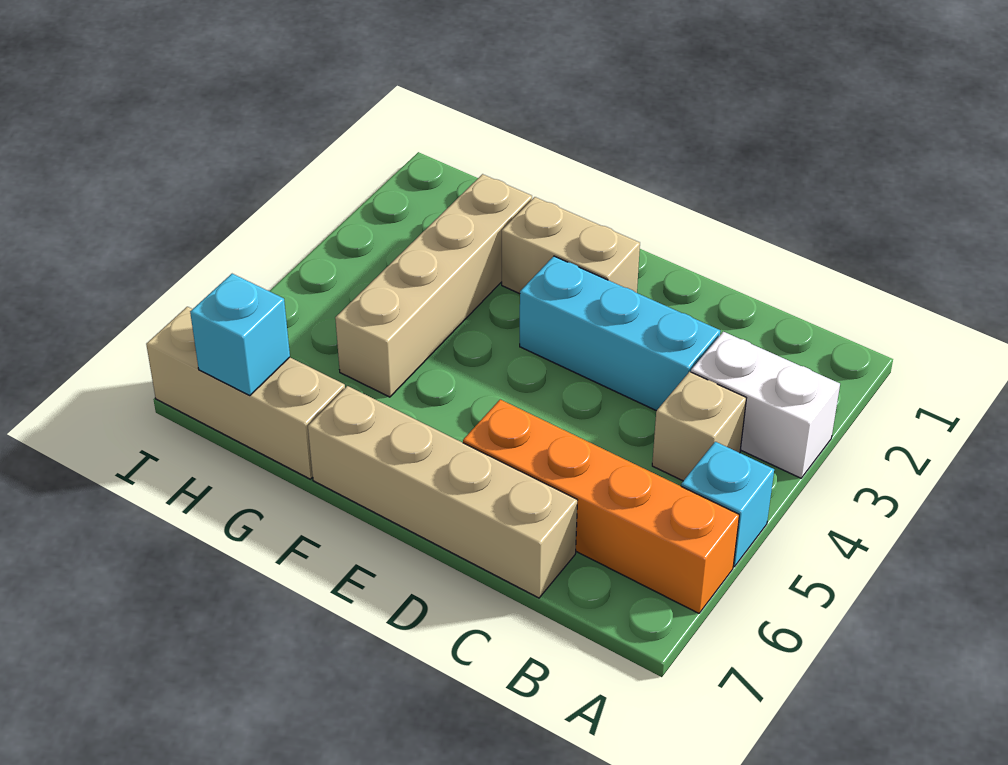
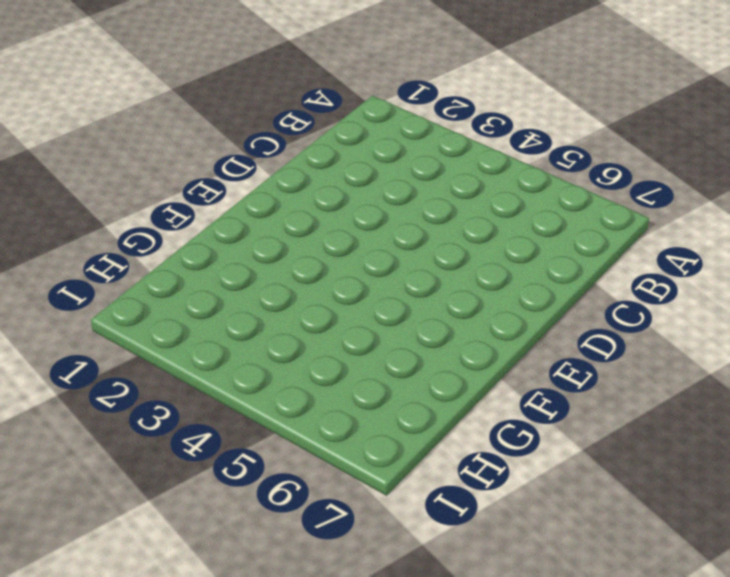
none -> white brick A3:B3 level 1
none -> cyan brick A5 level 1

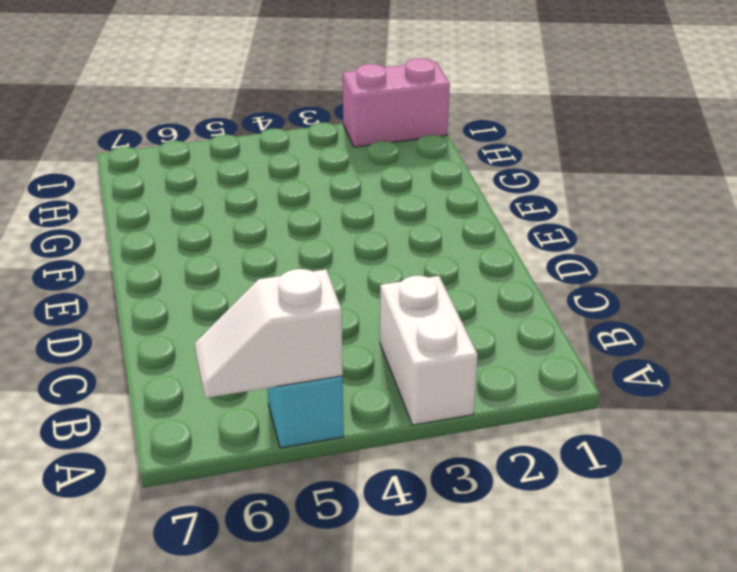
white slope A5:A6 level 2 top 5 -> none
pink brick I1:I2 level 1 -> none
none -> orange brick A6:D6 level 1
none -> tan brick B4 level 1

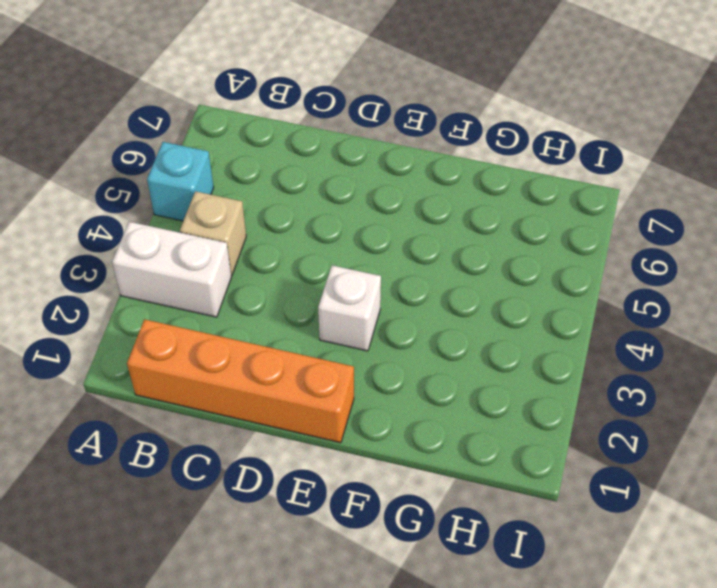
orange brick B1:E1 level 1 -> orange brick A6:D6 level 1
white brick E3 level 1 -> cyan brick C3:E3 level 1
none -> tan brick C7:F7 level 1
none -> tan brick E2:F2 level 1

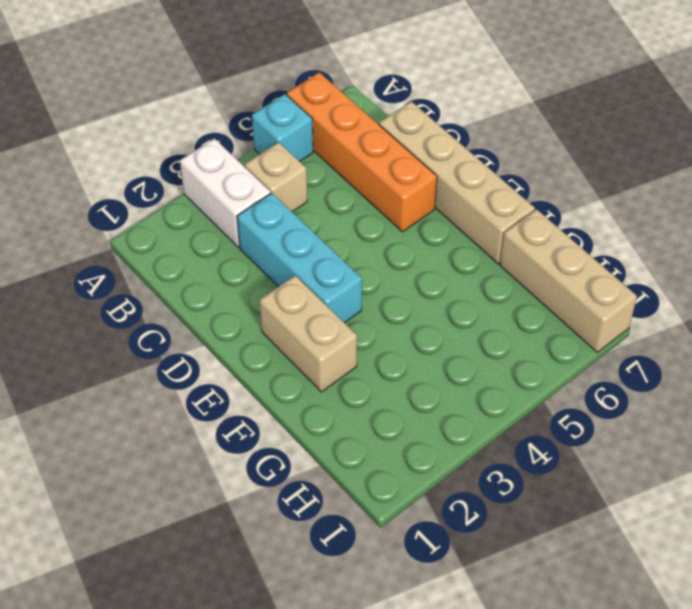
none -> tan brick G2:G5 level 1
none -> cyan brick H7 level 2

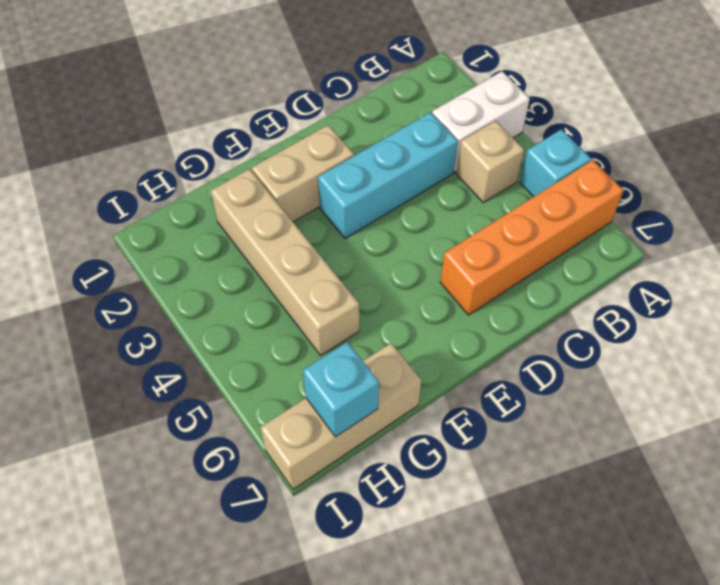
none -> tan brick C7:F7 level 1

